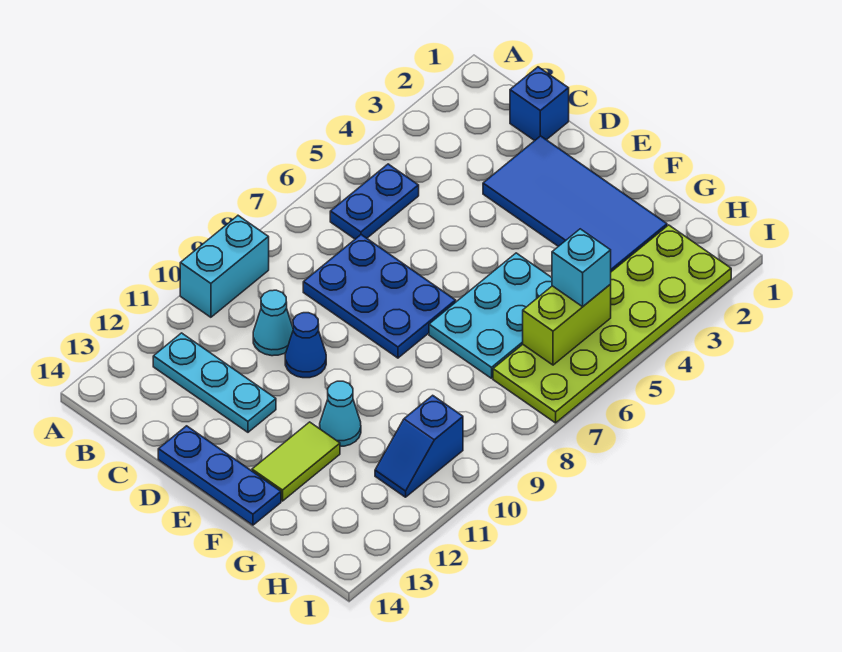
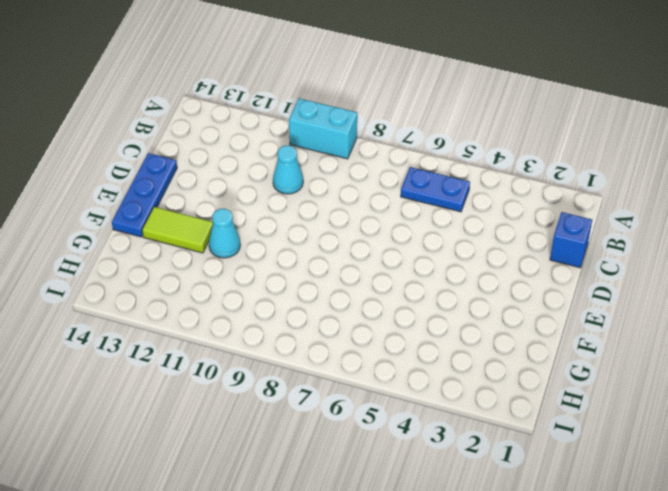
none -> cyan plate B12:D12 level 1
none -> blue plate C7:E8 level 1
none -> blue tile D2:G3 level 1

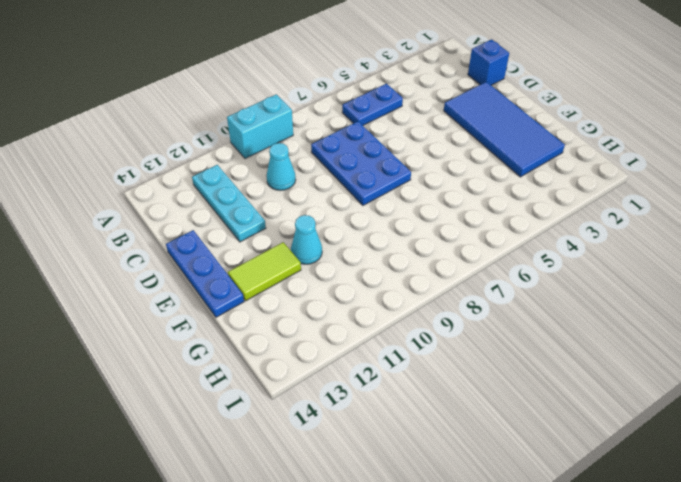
none -> blue cone D10 level 1
none -> cyan plate F5:G7 level 1
none -> lime plate H2:I7 level 1

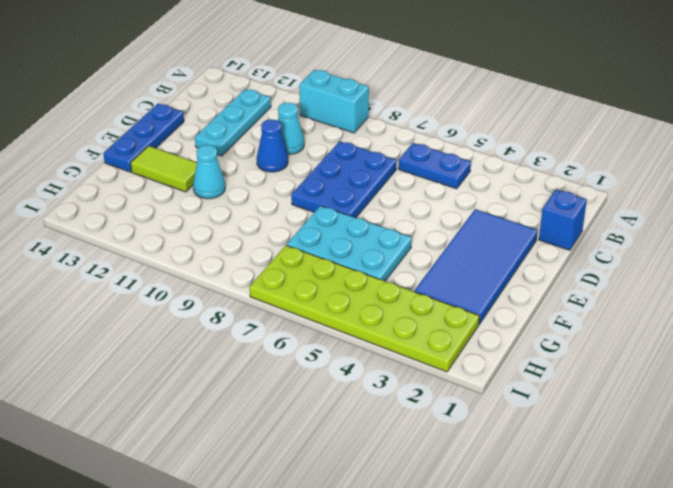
none -> blue slope H10:H11 level 1 top 10
none -> lime brick H5:H6 level 2
none -> cyan brick H5 level 3

